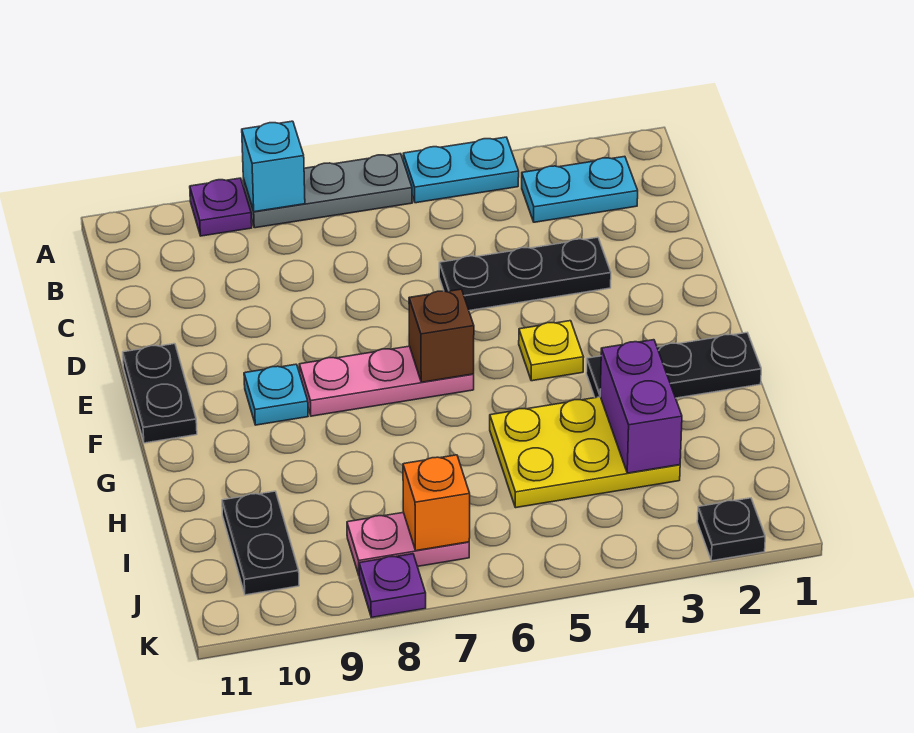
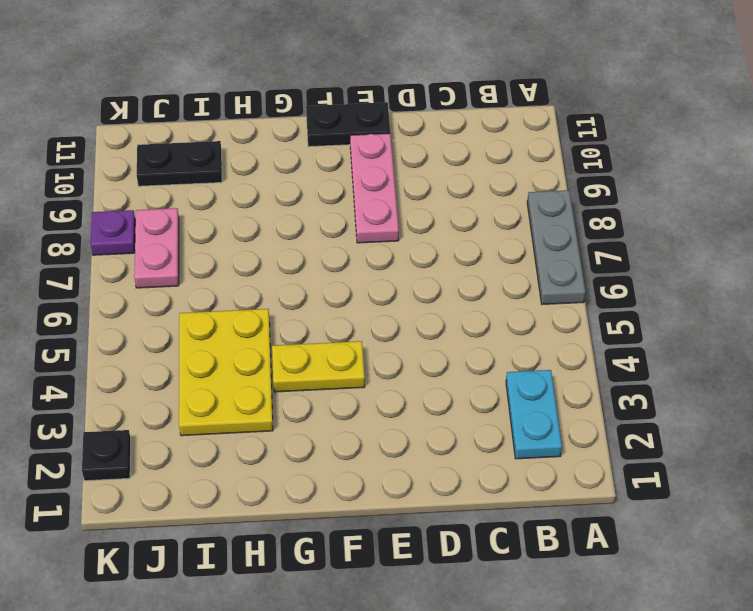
pink plate E8:E10 level 1 -> pink plate F6:F8 level 1
yellow plate F4:G4 level 1 -> yellow plate F4 level 1
none -> cyan plate A4:A5 level 1
none -> purple plate A9 level 1
none -> black plate D3:D5 level 1

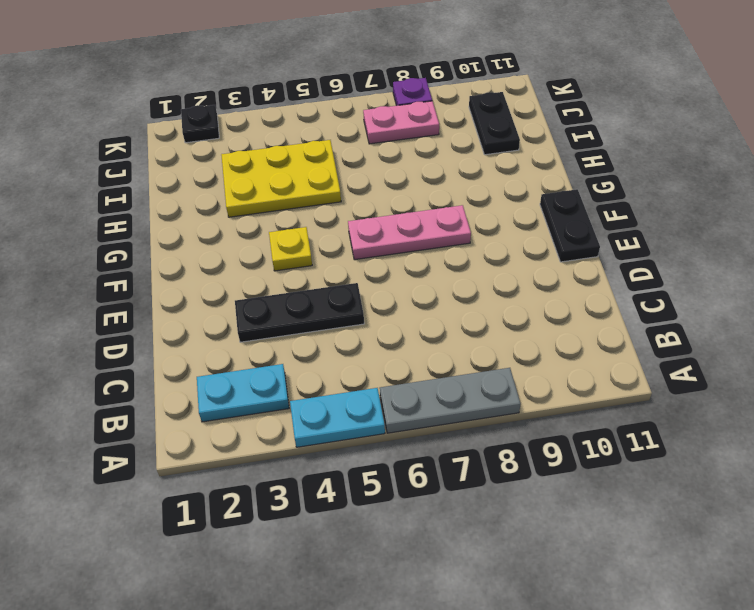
none -> purple plate A9 level 1
none -> cyan plate F9 level 1
none -> black plate G1:G3 level 1

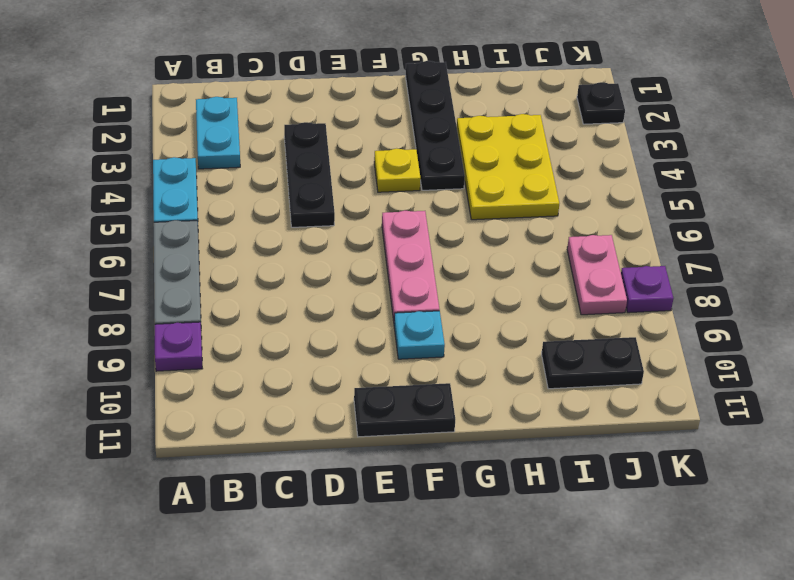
black plate G1:G4 level 1 -> black plate G1:G3 level 1
none -> cyan brick A8 level 2
none -> brown brick F6 level 2
none -> purple brick H3:I3 level 2

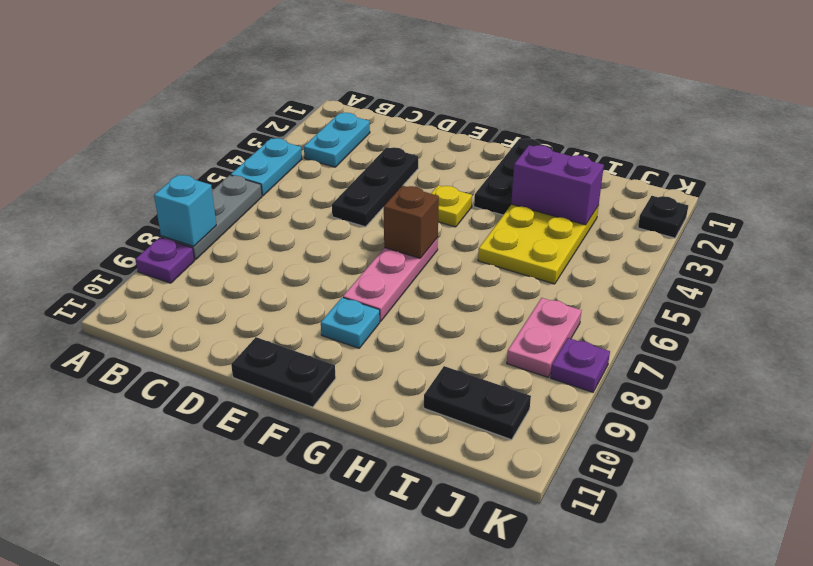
none -> orange brick J7 level 2

